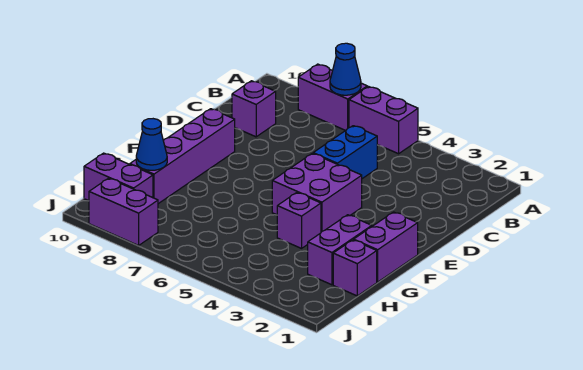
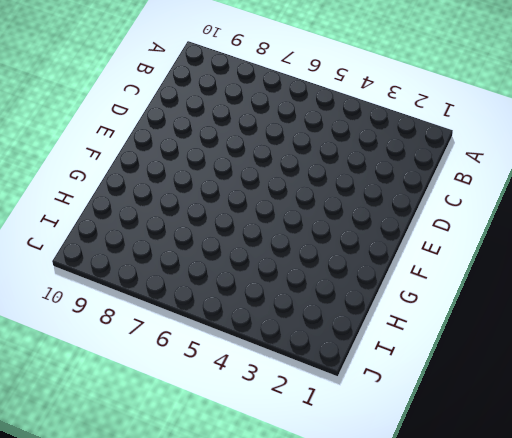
none -> purple brick A5:A6 level 1
none -> purple brick A7:A8 level 1
none -> blue brick C5:D5 level 1

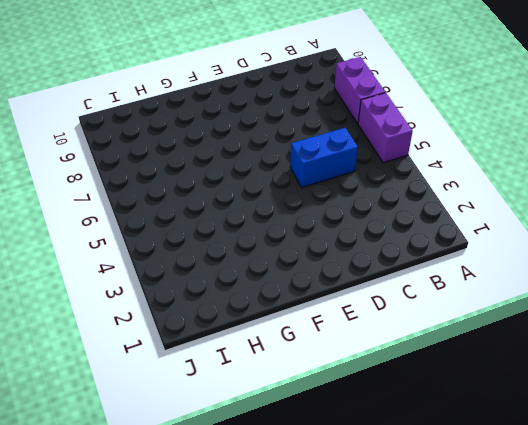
none -> purple brick C9 level 1
none -> purple brick E4:F5 level 1
none -> purple brick E9:H9 level 1

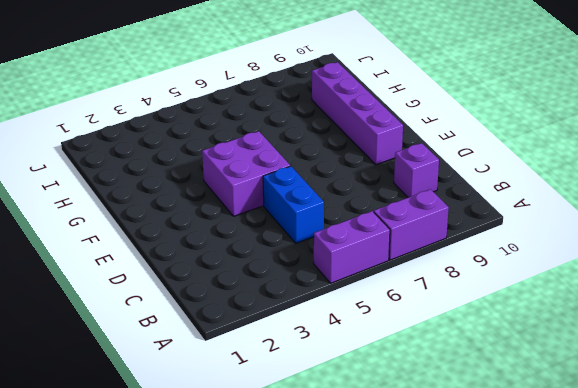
none -> purple brick F1:G1 level 1
none -> purple brick G2:H2 level 1
none -> purple brick G4 level 1

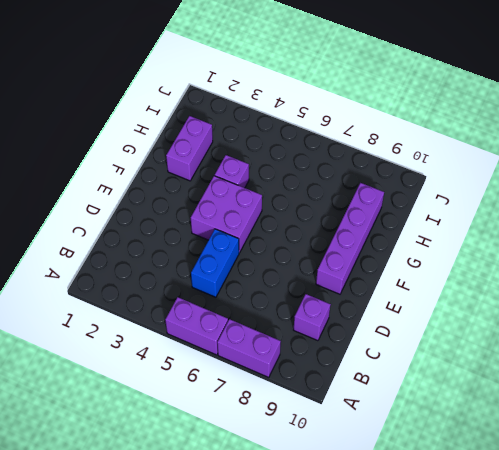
none -> purple brick F1:G1 level 1
none -> purple brick H1 level 1
none -> purple brick I9:I10 level 1

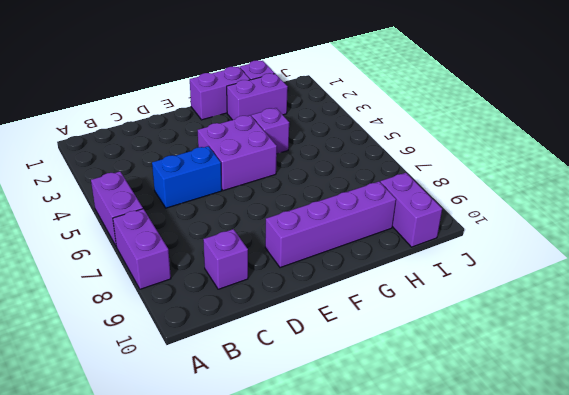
none -> purple brick J8:J9 level 1
none -> blue cone A7 level 2
none -> blue cone H9 level 2

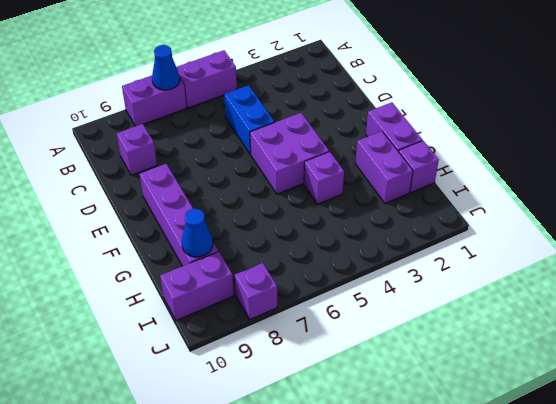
purple brick J8 level 1 -> purple brick J8:J9 level 1

